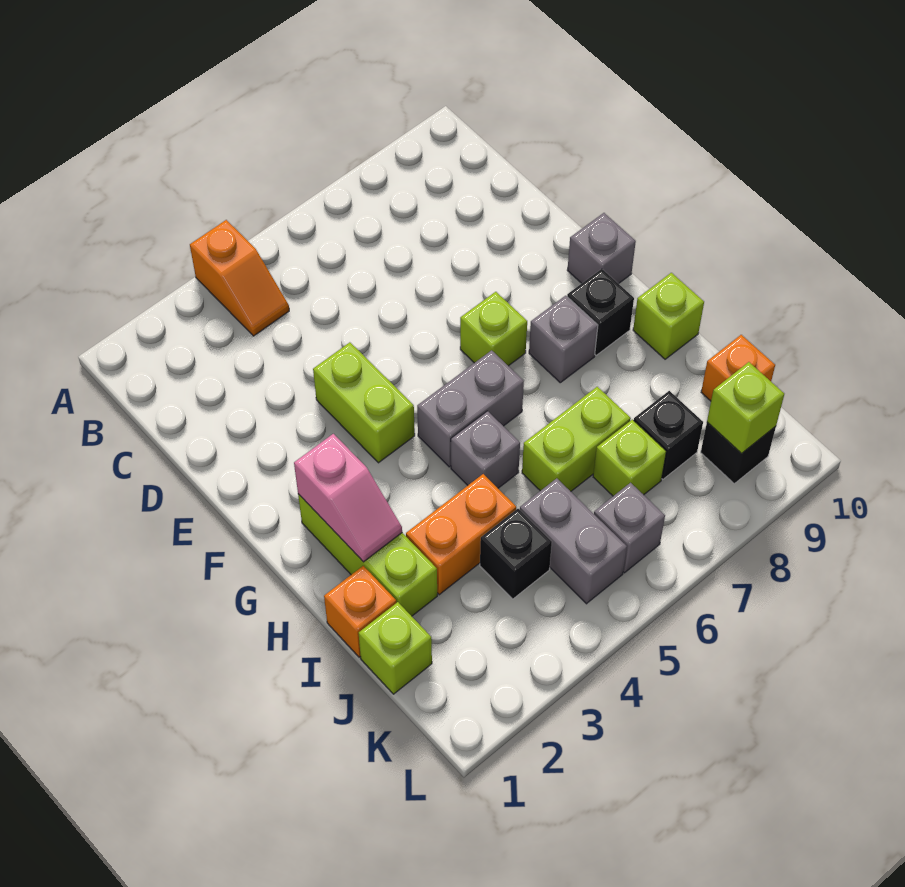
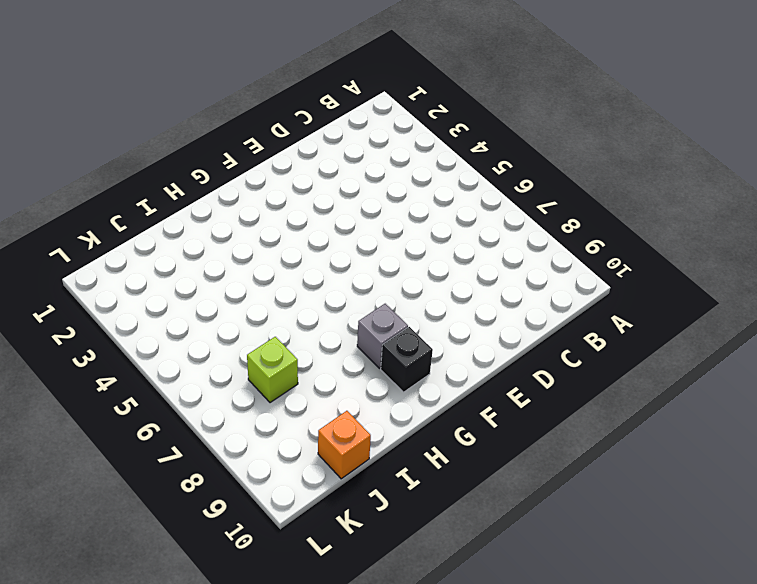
none -> orange slope A4:B4 level 1 top A
none -> lime brick E4:F4 level 1
none -> lime brick F7 level 1

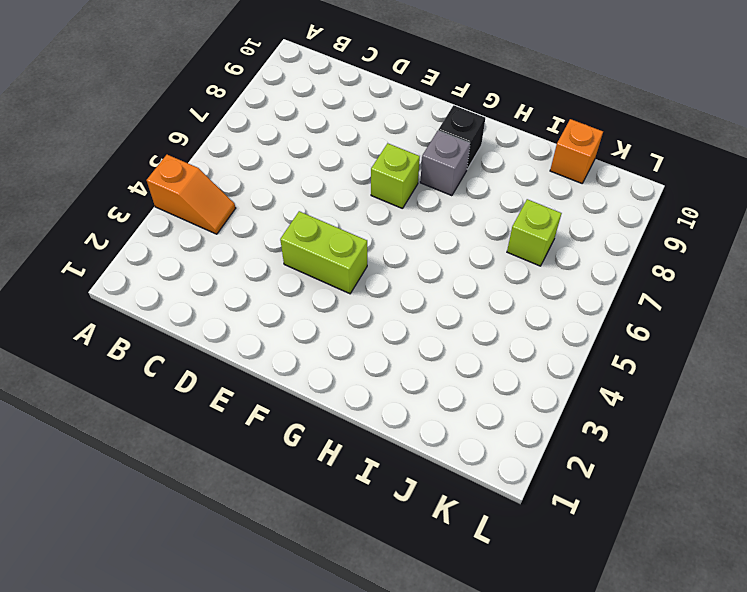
none -> grey brick F10 level 1
none -> lime brick G2:I2 level 1
none -> grey brick G5:G6 level 1

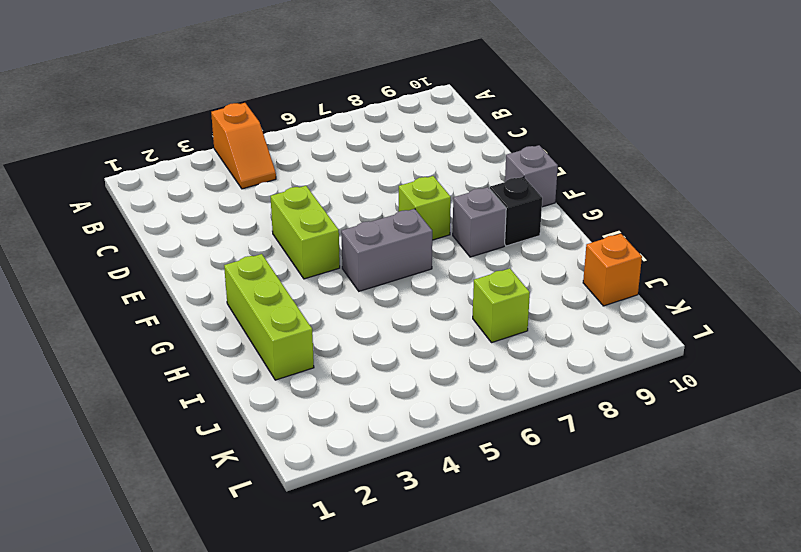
none -> grey brick H5 level 1
none -> lime brick H10 level 1
none -> orange brick I1 level 1

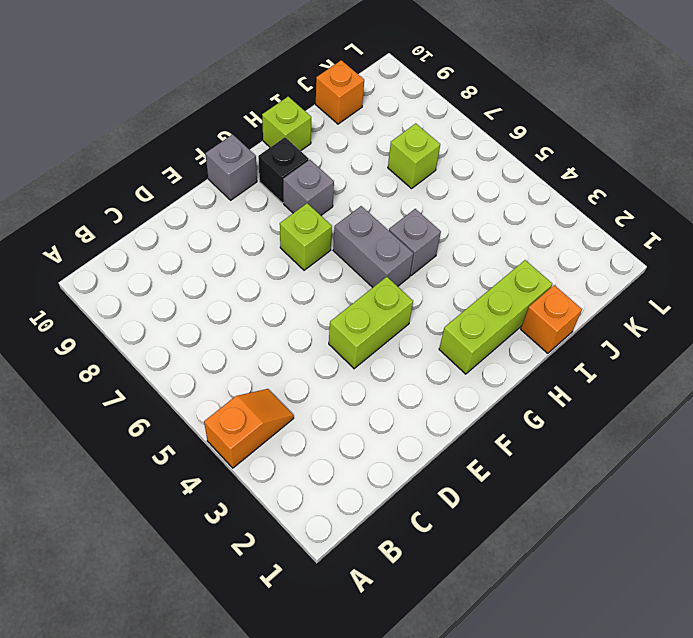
none -> orange brick I3:I4 level 1
none -> lime brick I6:I7 level 1
none -> lime brick J1 level 1

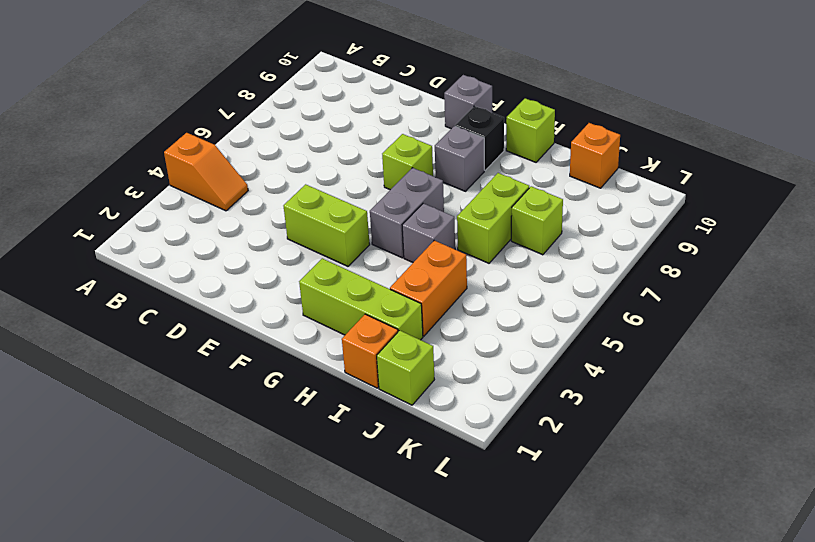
none -> black brick J4 level 1
none -> grey brick J5:K5 level 1
none -> black brick J8 level 1

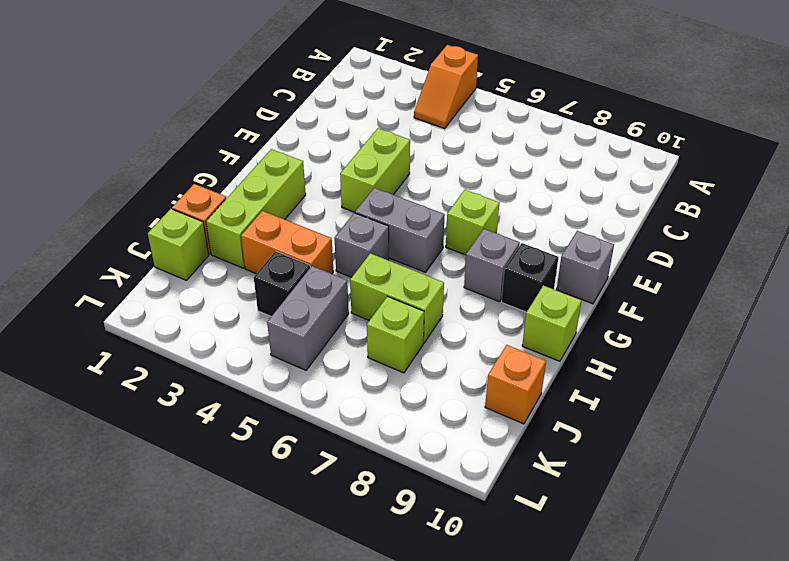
none -> black brick J8 level 1
none -> grey brick K6 level 1
none -> black brick K9 level 1

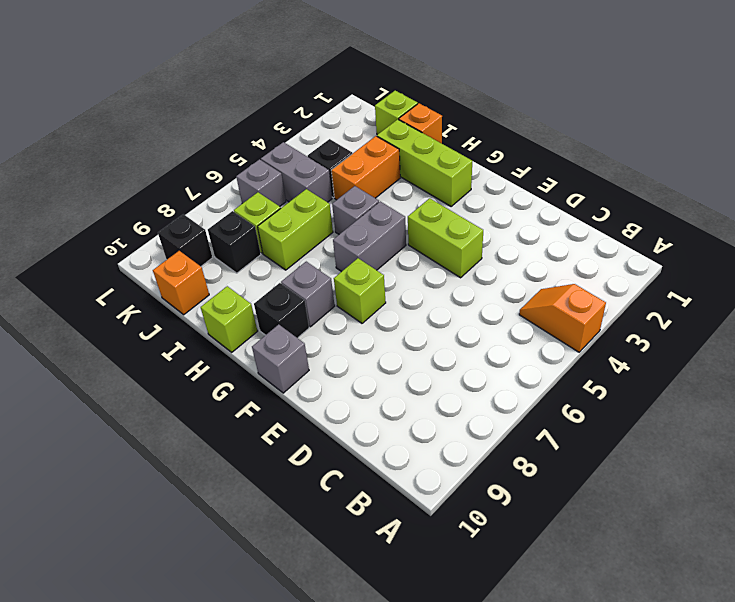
none -> pink slope G2:H2 level 2 top G
none -> lime brick K9 level 2

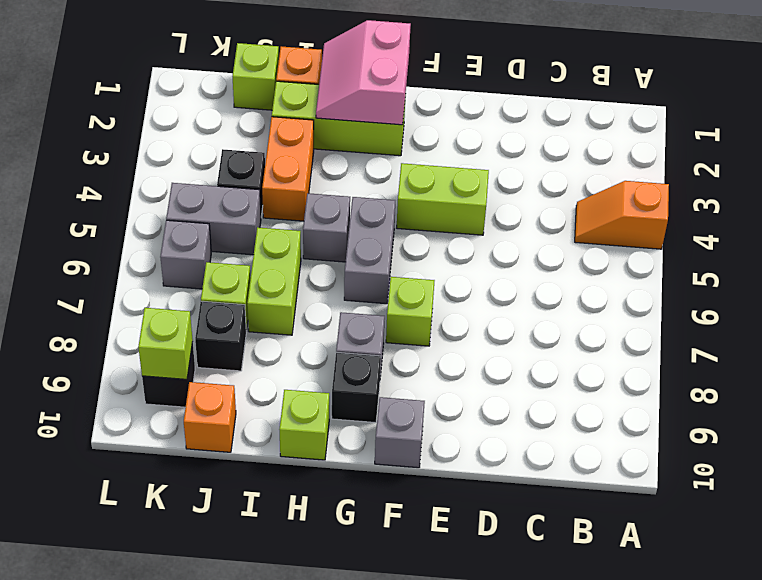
pink slope G1:H2 level 2 top G -> pink slope G2:H2 level 2 top G

